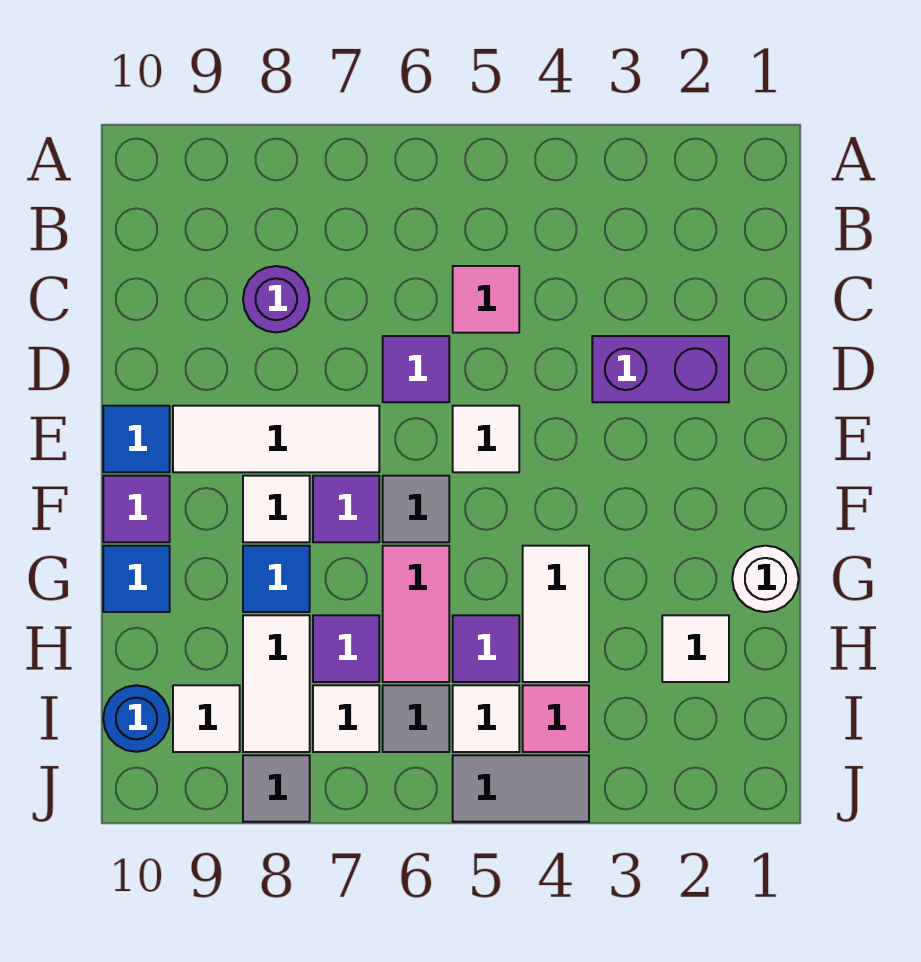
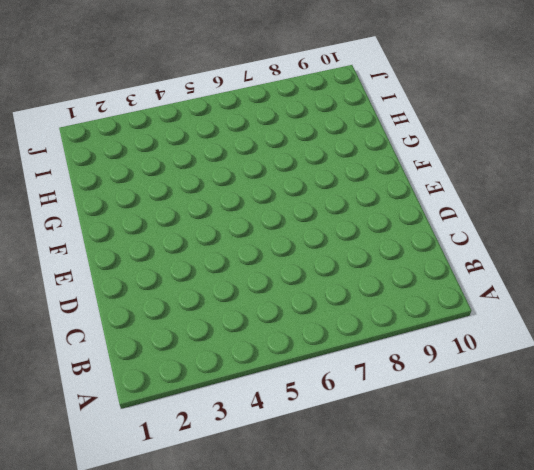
none -> pink tile C5 level 1
none -> purple round brick C8 level 1
none -> purple brick D2:D3 level 1

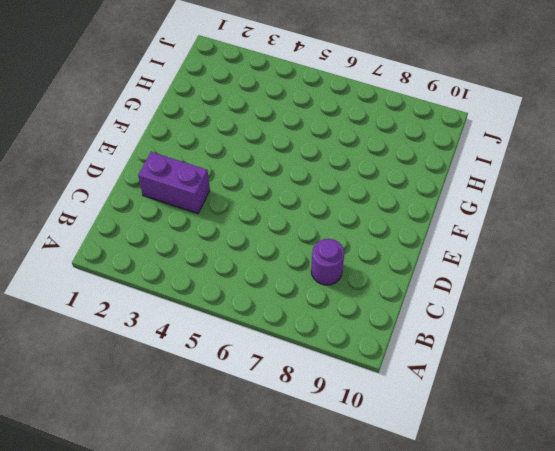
none -> pink tile C5 level 1
none -> purple tile D6 level 1
none -> white tile E5 level 1

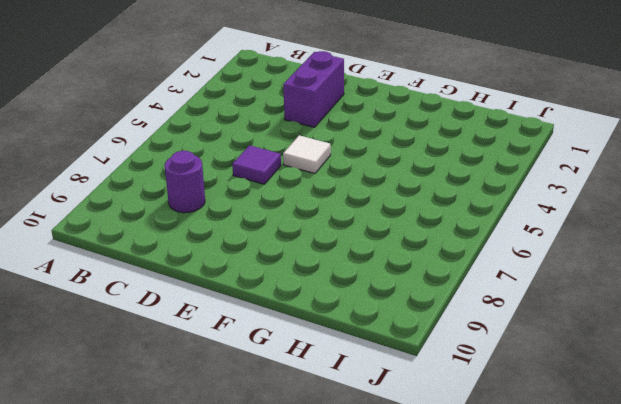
none -> pink tile C5 level 1
none -> white tile E7:E9 level 1
none -> blue tile E10 level 1

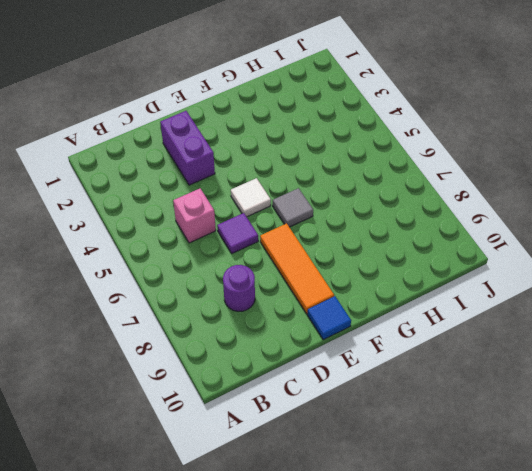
pink brick C5 level 1 -> pink tile C5 level 1
orange tile E7:E9 level 1 -> white tile E7:E9 level 1
none -> purple tile F7 level 1
none -> white tile F8 level 1
none -> purple tile F10 level 1

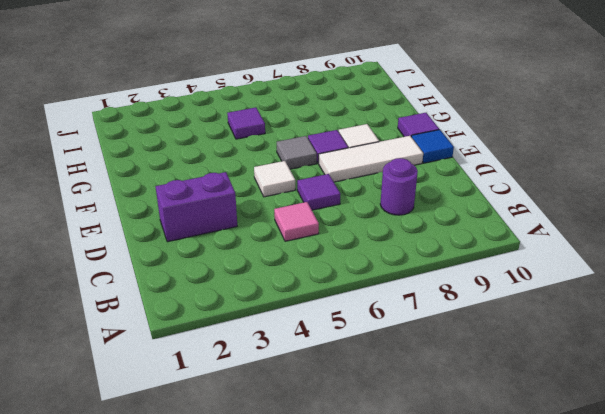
none -> white round brick G1 level 1
none -> white tile G4:H4 level 1
none -> pink tile G6:H6 level 1

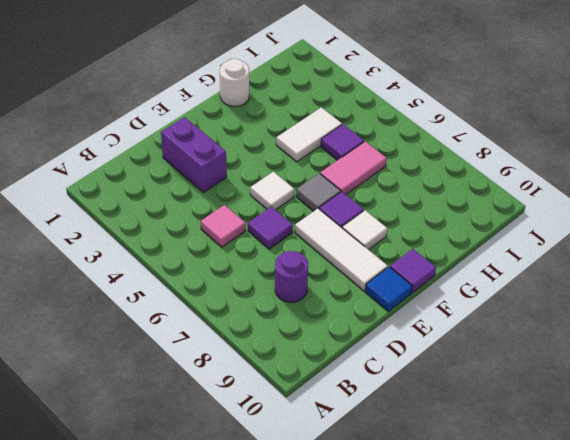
none -> blue tile G8 level 1
none -> blue tile G10 level 1
none -> white tile H2 level 1

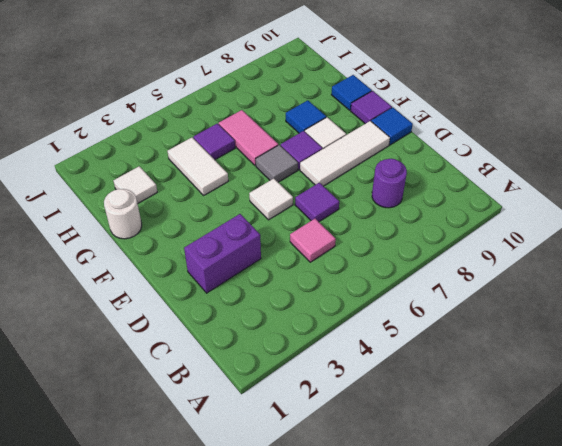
none -> purple tile H7 level 1
none -> white tile H8:I8 level 1
none -> pink tile I4 level 1

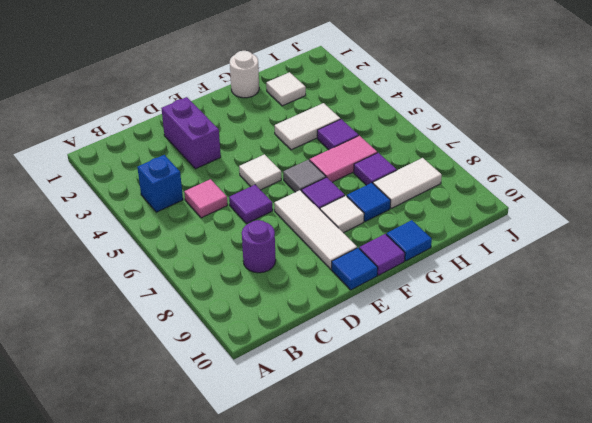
blue brick B4 level 1 -> none
none -> pink tile I4 level 1
none -> white tile I5 level 1
none -> grey tile I6 level 1

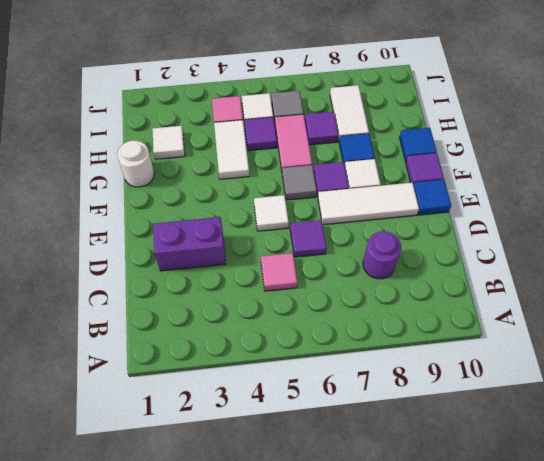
none -> white tile I7 level 1
none -> white tile I9 level 1
none -> blue round brick I10 level 1

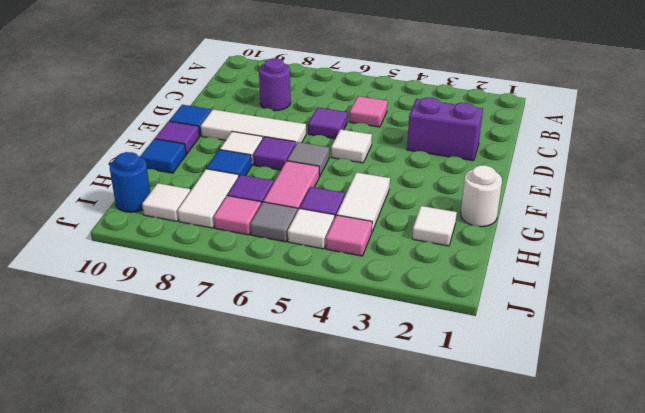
pink tile I7 level 1 -> white tile I7 level 1
none -> grey tile J4:J5 level 1
none -> grey tile J8 level 1

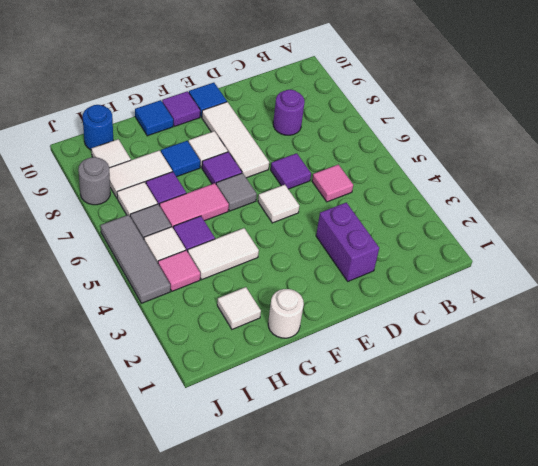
grey tile J4:J6 level 1 -> grey tile J4:J5 level 1
grey round brick J8 level 1 -> grey tile J8 level 1

